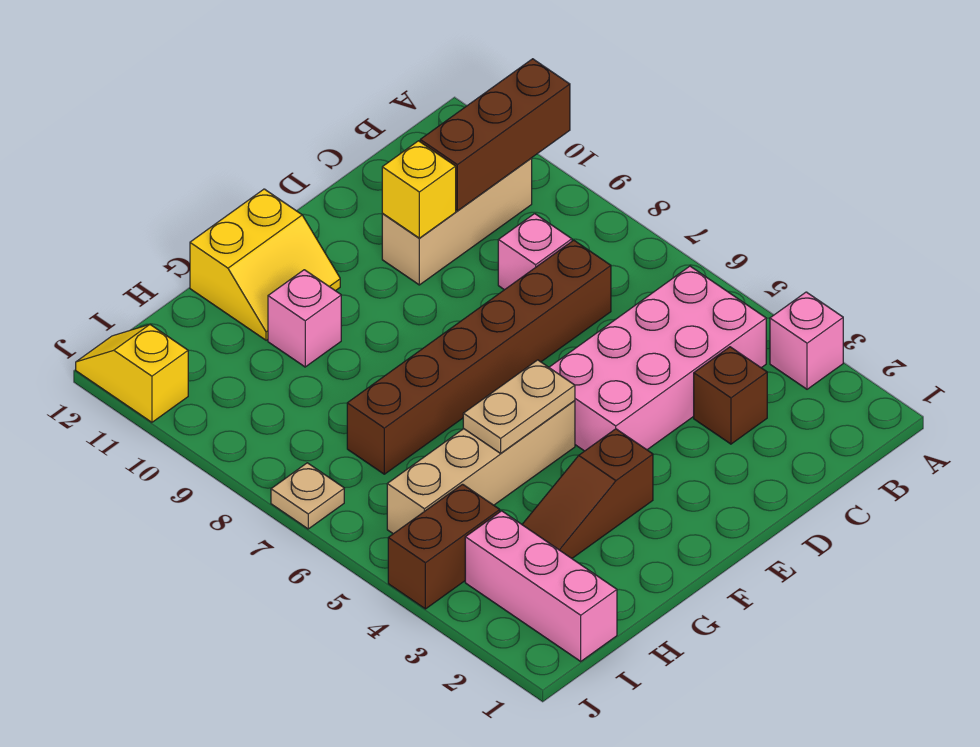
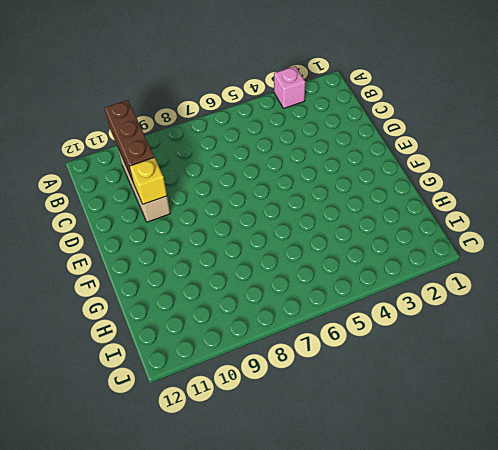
none -> pink brick B4:E5 level 1
none -> brown brick C3 level 1
none -> brown brick C7:H7 level 1

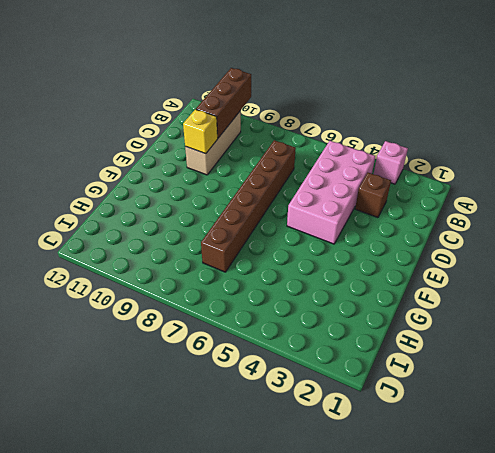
none -> pink brick C8 level 1
none -> brown slope F3:H3 level 1 top F
none -> tan brick F5:I5 level 1

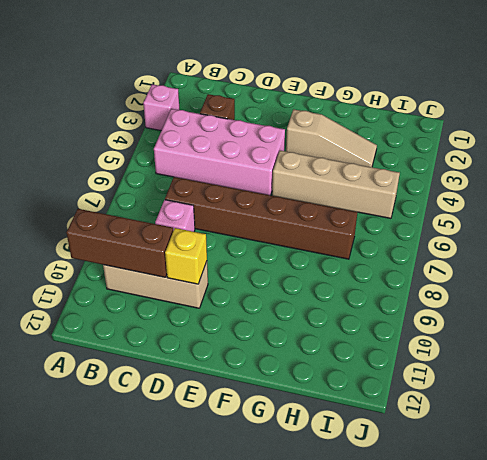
tan slope F3:H3 level 1 top F -> brown slope F3:H3 level 1 top F
none -> yellow slope F11:G12 level 1 top 12
none -> pink brick G10 level 1
none -> pink brick I1:I3 level 1

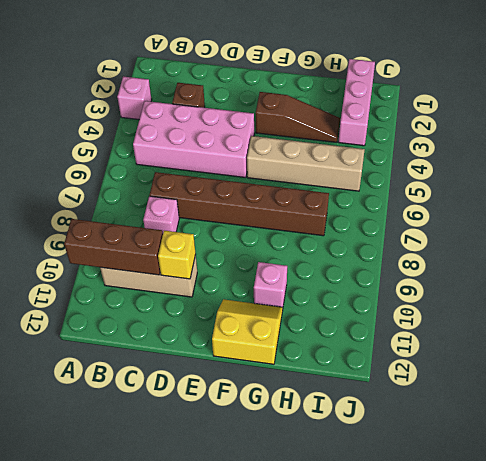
none -> brown brick I4:J4 level 1
none -> tan plate J7 level 1
none -> yellow slope J11:J12 level 1 top 11

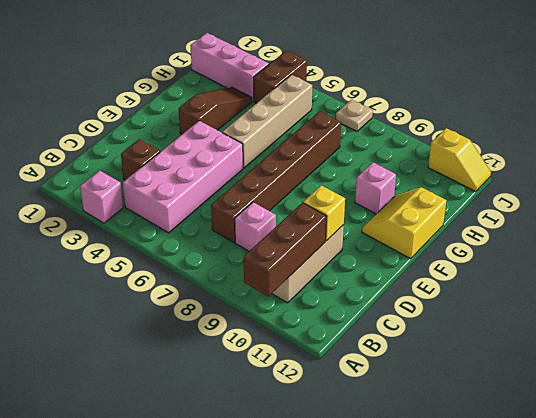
none -> tan plate F5:G5 level 2

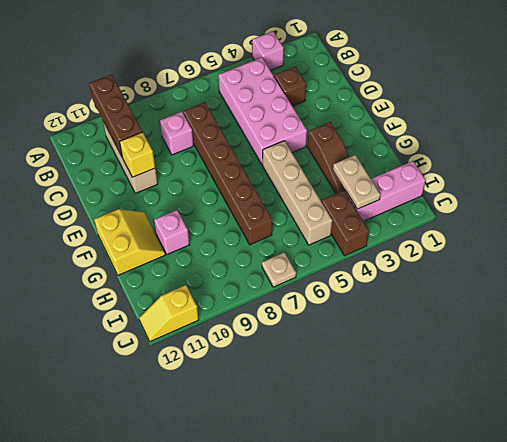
tan plate H3:I3 level 2 -> tan plate F5:G5 level 2

